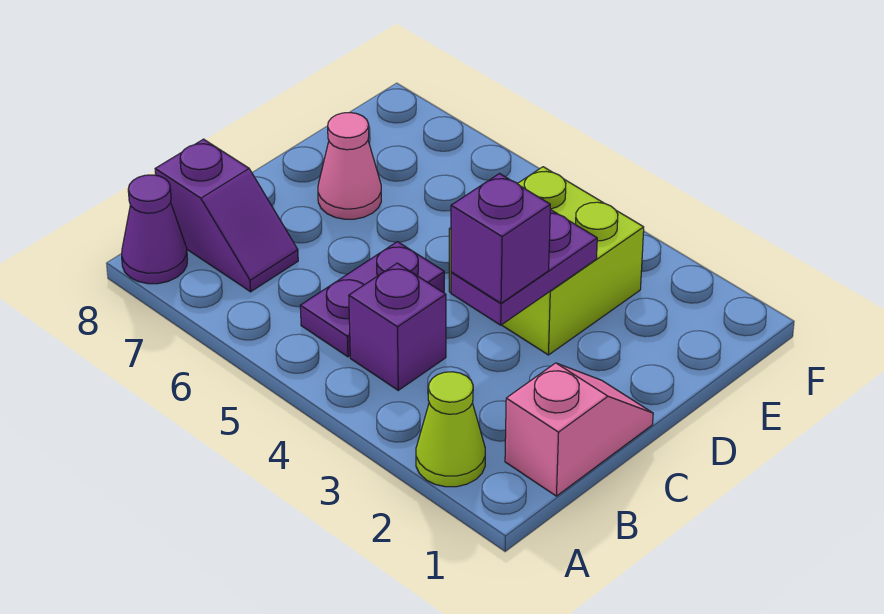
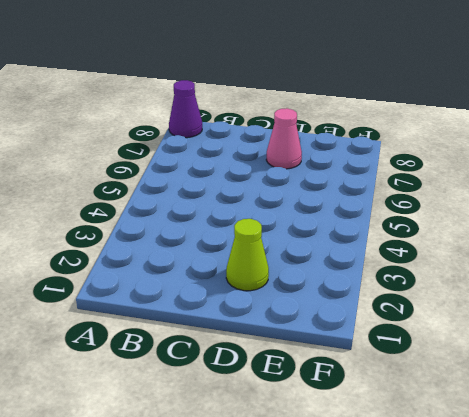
lime cone D2 level 1 -> lime cone A2 level 1
none -> pink slope B1:C1 level 1 top B
none -> purple brick B4 level 1

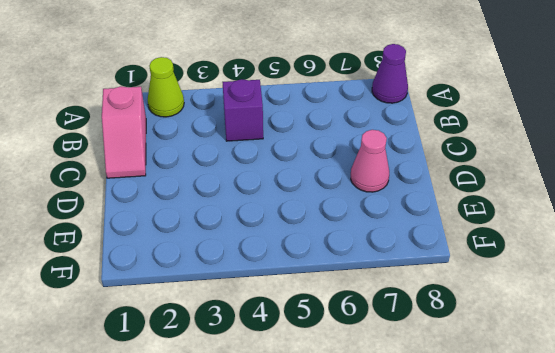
none -> purple plate B5:C5 level 1
none -> purple slope B7:B8 level 1 top 8

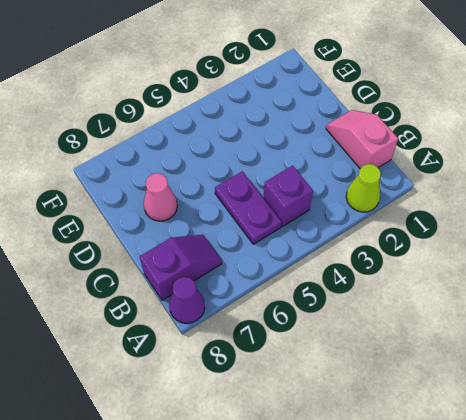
none -> lime brick D3:E4 level 1
none -> purple plate C3:D3 level 2

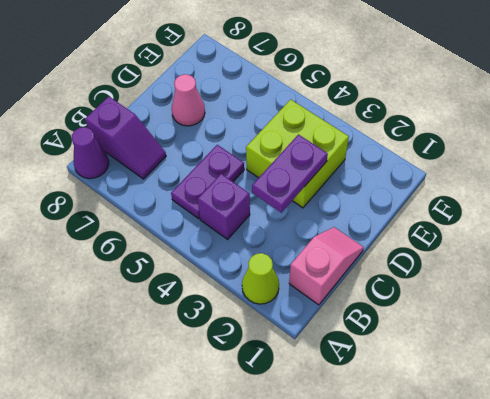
none -> purple brick C3 level 3

